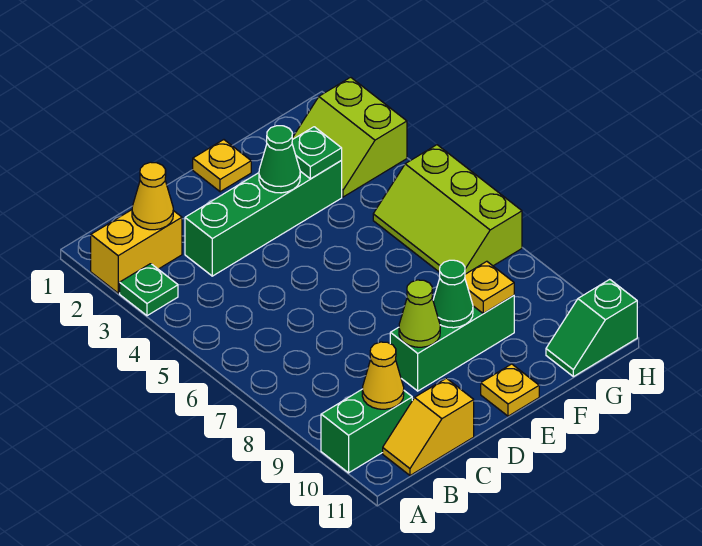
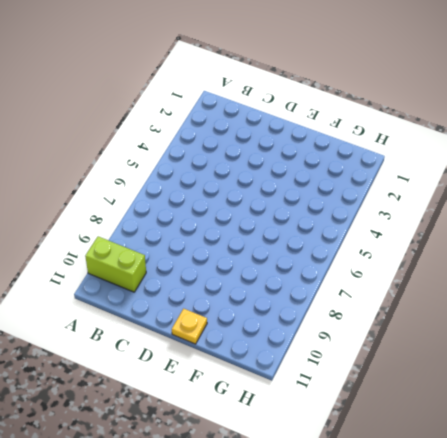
lime brick A10:B10 level 1 -> green brick A10:B10 level 1
none -> yellow brick A2:B2 level 1
none -> green plate A3 level 1
none -> yellow slope B11:C11 level 1 top C

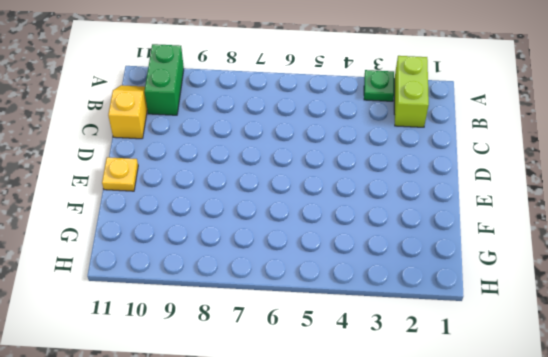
lime brick A2:B2 level 1 -> yellow brick A2:B2 level 1
none -> green brick C3:F3 level 1
none -> green brick D9:F9 level 1
none -> yellow plate E1 level 1

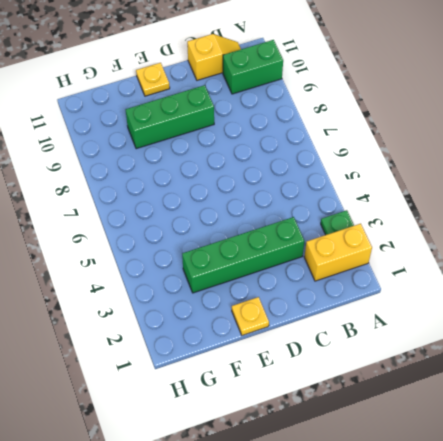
none -> lime slope G2:H3 level 1 top H
none -> lime slope G5:H7 level 1 top H
none -> green slope G11:H11 level 1 top H

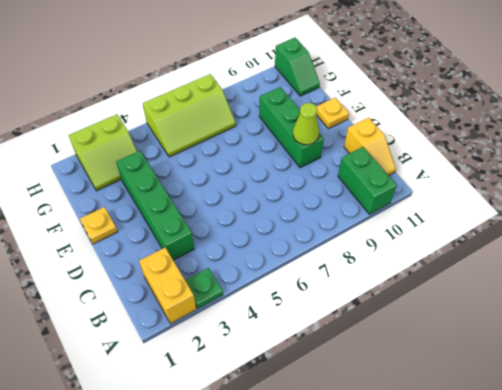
none -> yellow cone B2 level 2
none -> yellow cone B10 level 2
none -> green cone E3 level 2

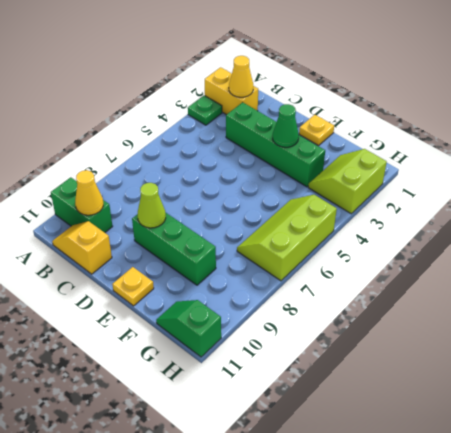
none -> green cone E9 level 2
none -> green plate F3 level 2
none -> yellow plate F9 level 2

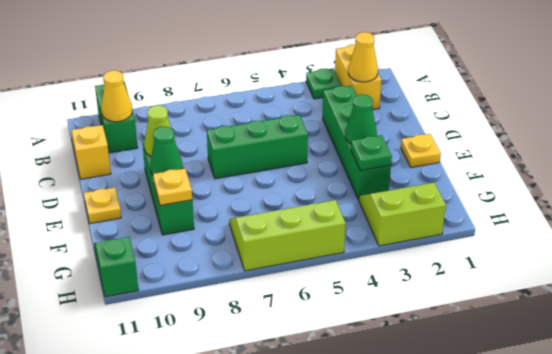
green brick D5:D7 level 1 -> none

